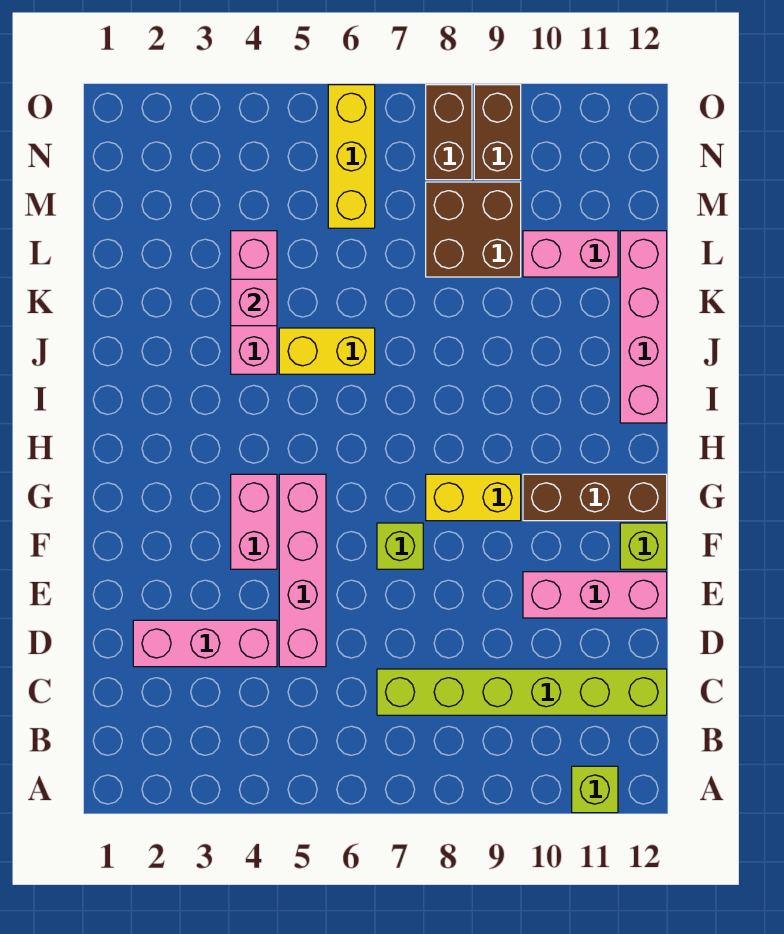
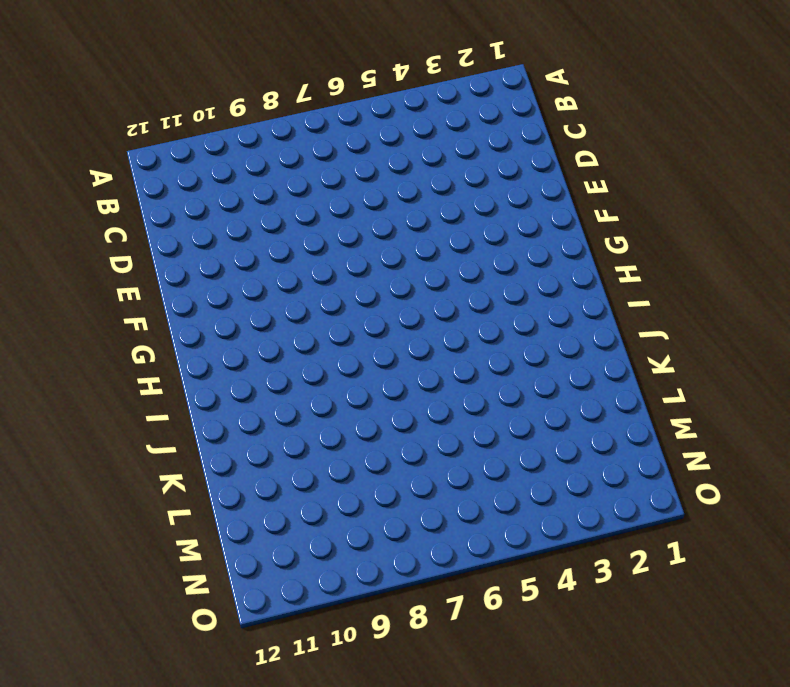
none -> lime brick A11 level 1
none -> lime brick C7:C12 level 1
none -> pink brick D2:D4 level 1

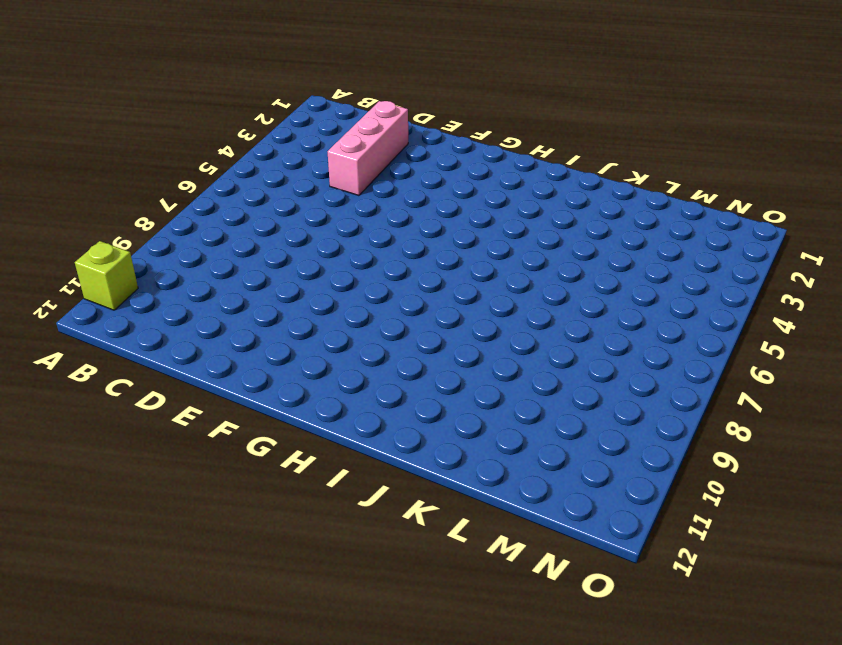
none -> lime brick C7:C12 level 1
none -> pink brick D5:G5 level 1
none -> pink brick E10:E12 level 1

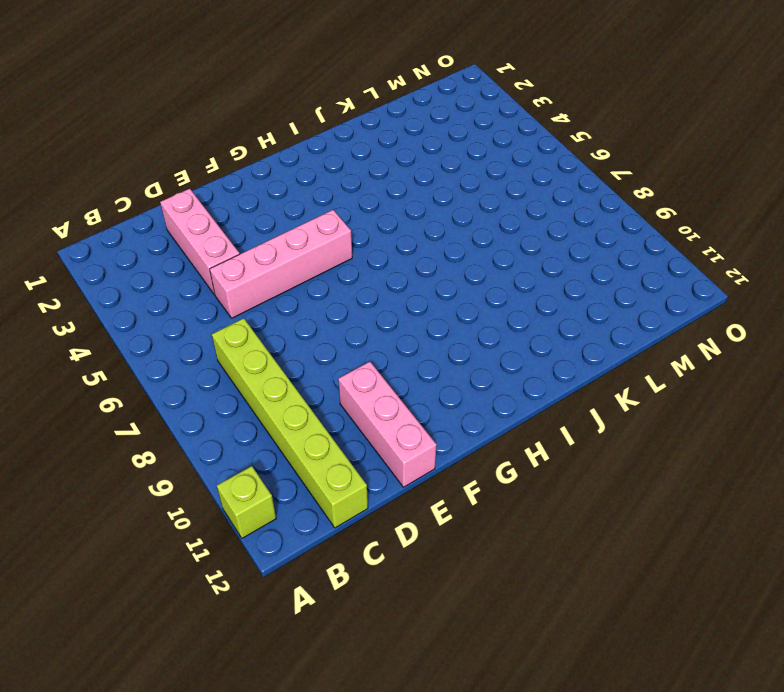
none -> pink brick F4:G4 level 1
none -> lime brick F7 level 1
none -> lime brick F12 level 1

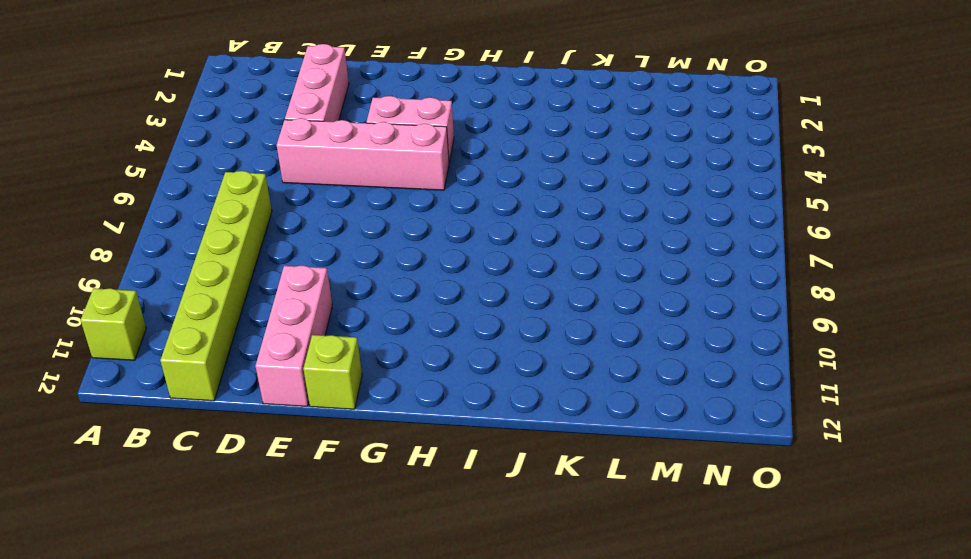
none -> lime brick F7 level 1
none -> yellow brick G8:G9 level 1
none -> brown brick G10:G12 level 1

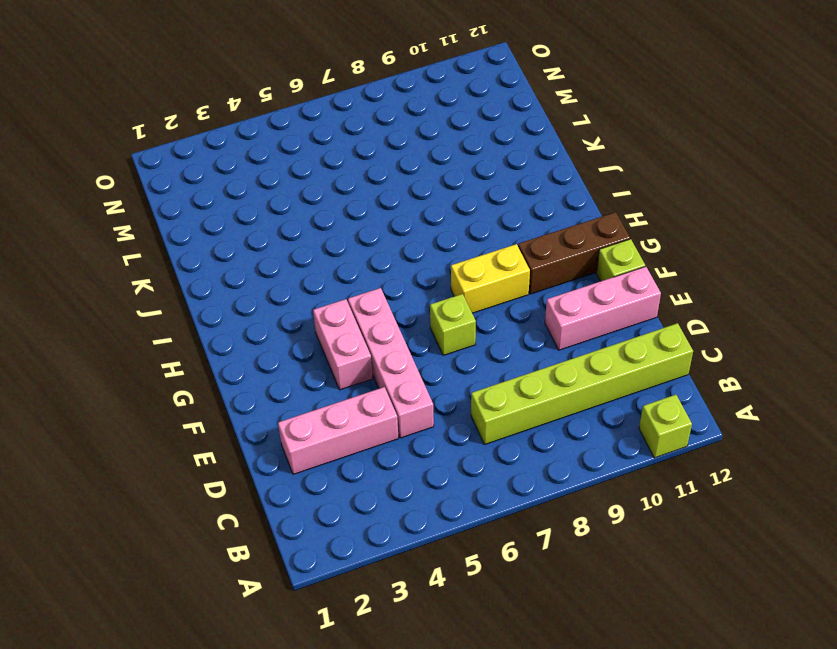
none -> pink brick I12:L12 level 1
none -> pink brick J4:L4 level 1
none -> yellow brick J5:J6 level 1

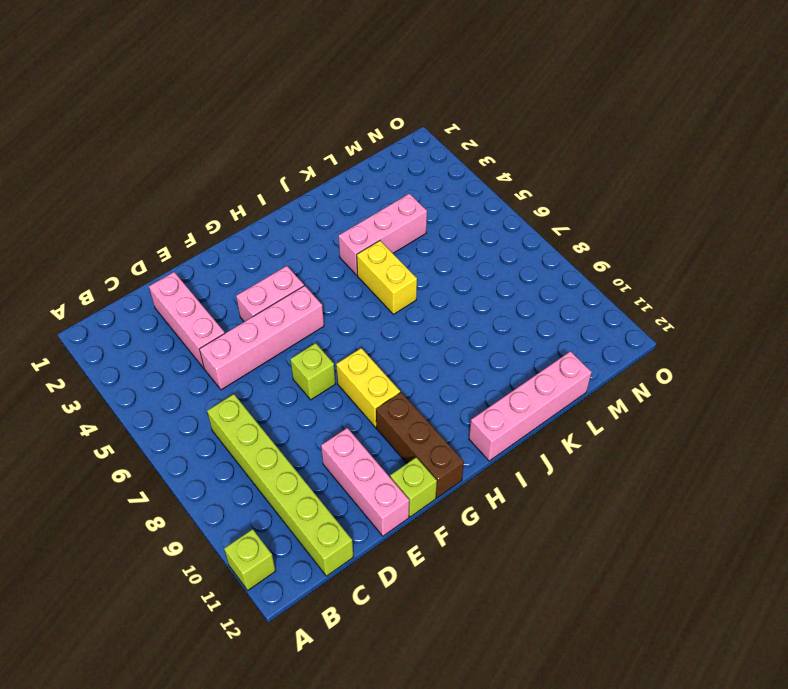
none -> brown brick L8:M9 level 1
none -> pink brick L10:L11 level 1
none -> yellow brick M6:O6 level 1

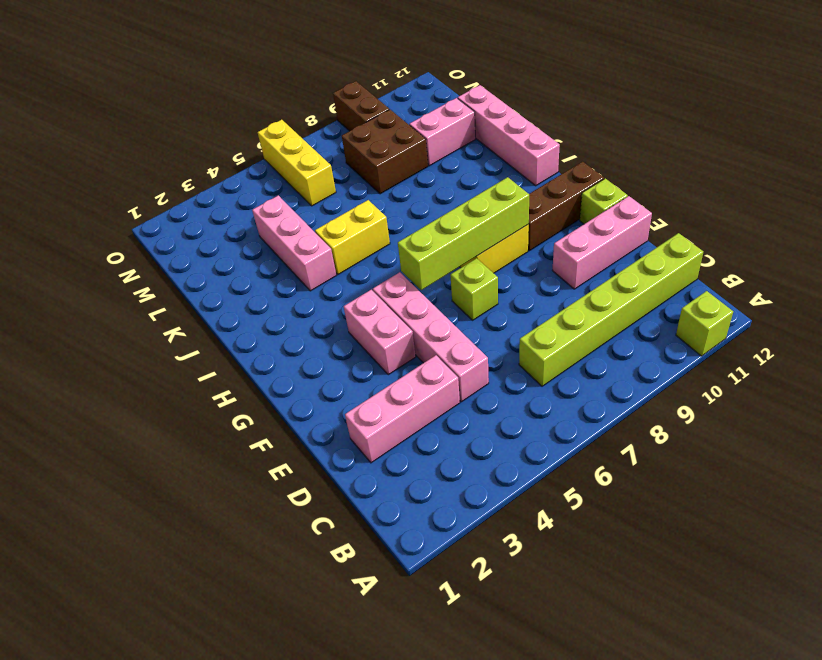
lime brick G6:G9 level 2 -> none
none -> brown brick N8:O8 level 1
none -> pink brick K4 level 2

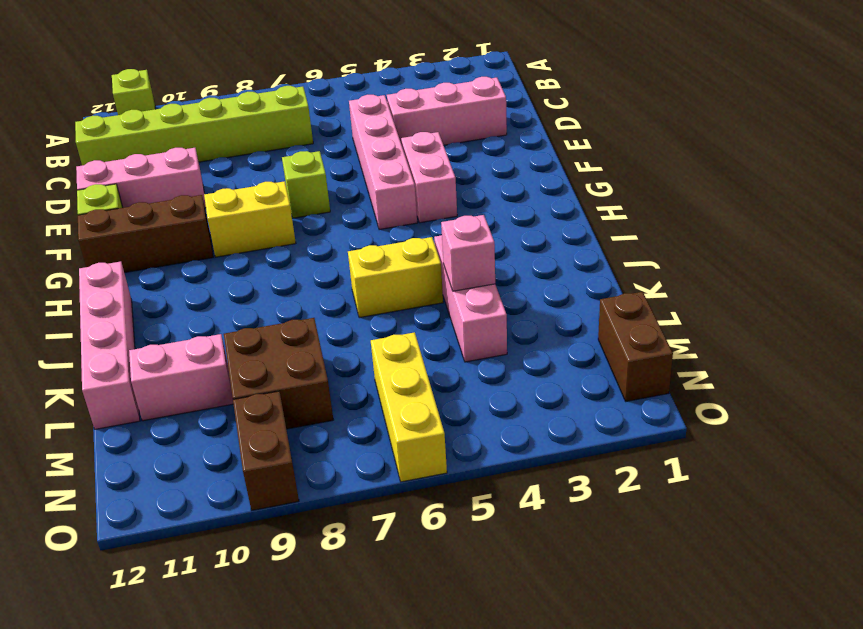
brown brick M1:N1 level 1 -> brown brick N8:O8 level 1

